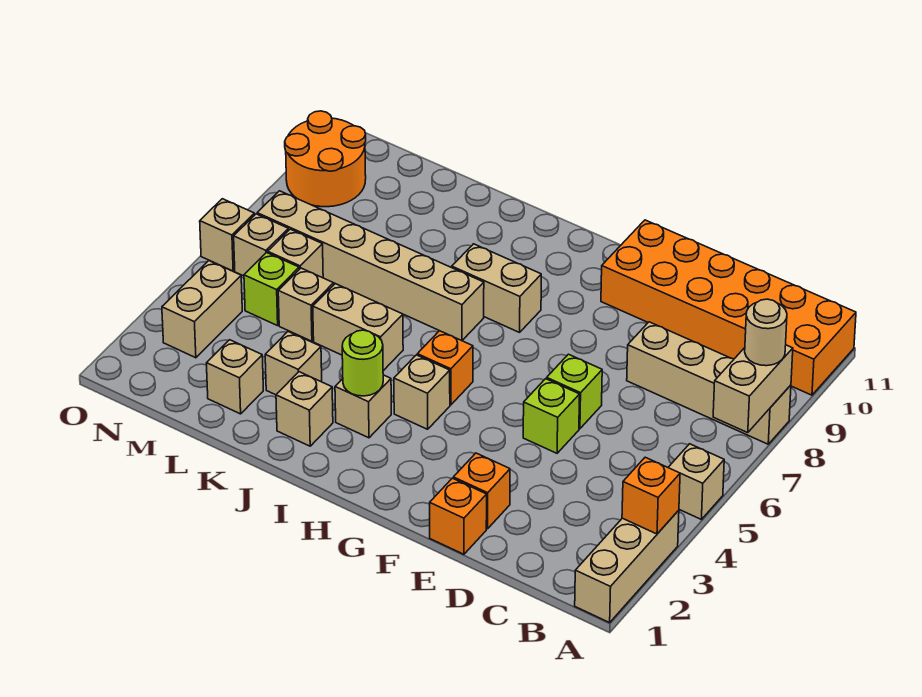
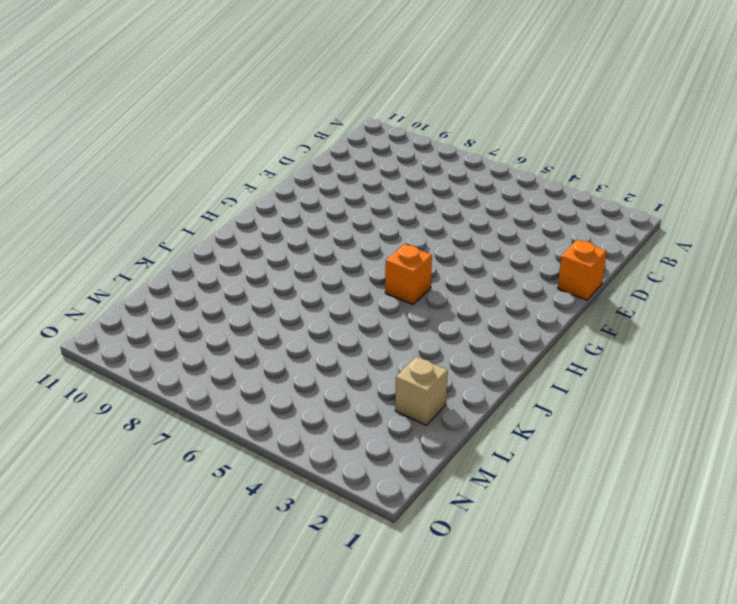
none -> tan brick A1:A3 level 1
none -> tan brick A5 level 1
none -> tan brick A8:D8 level 1

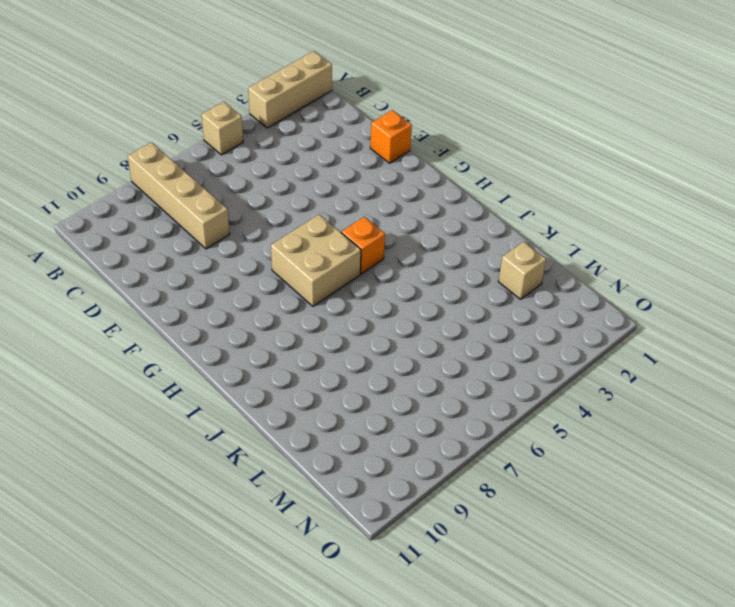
tan brick G6:H7 level 1 -> none
none -> orange brick A10:F11 level 1
none -> orange brick E2 level 1
none -> lime brick E5 level 1

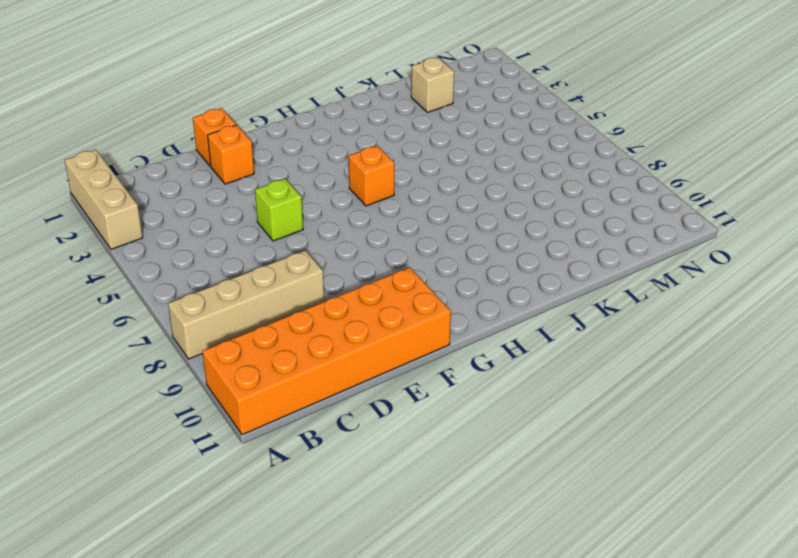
none -> tan brick A5 level 1
none -> lime brick E6 level 1
none -> tan brick H4 level 1

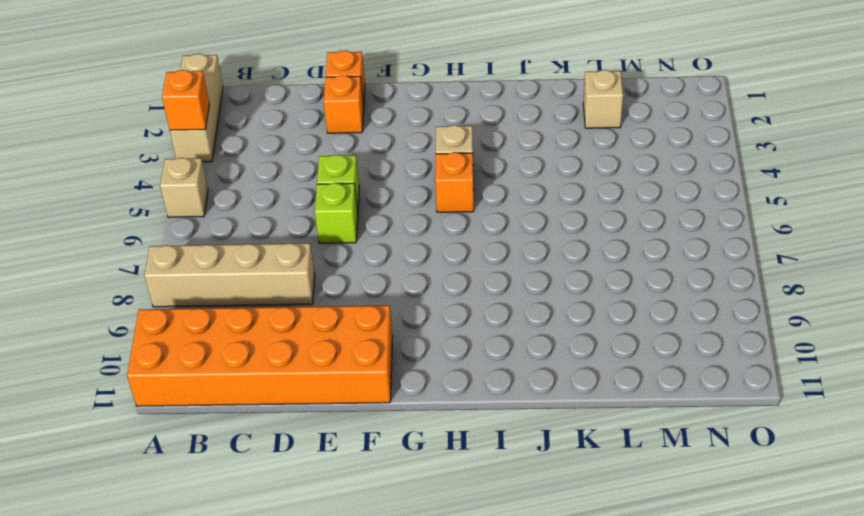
none -> tan brick H8:I8 level 1
none -> tan brick I3 level 1
none -> tan brick I7:N7 level 1

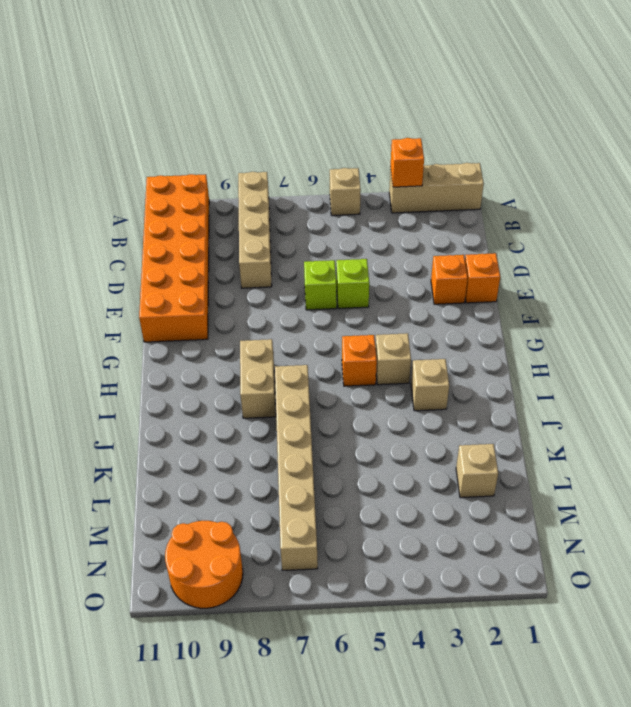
none -> tan brick J2 level 1
none -> tan brick J5:K5 level 1
none -> tan brick K3 level 1

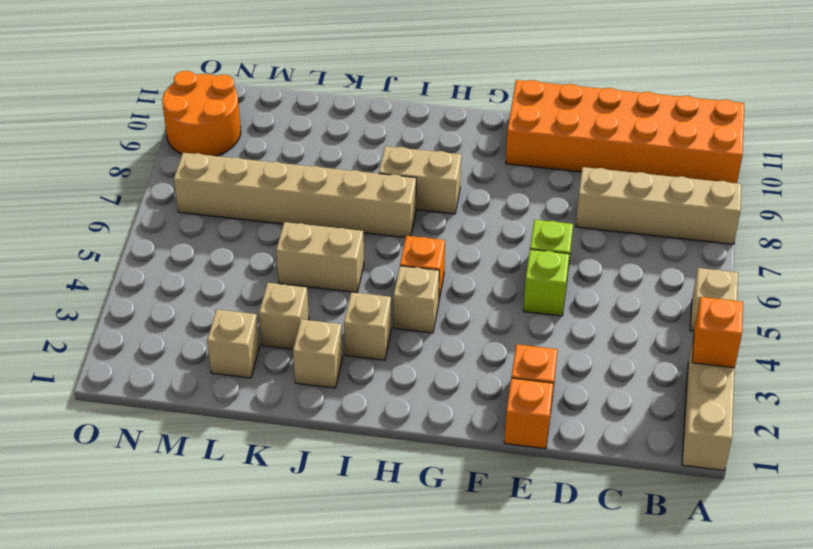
none -> tan brick L5 level 1
none -> lime brick M5 level 1
none -> tan brick M6 level 1

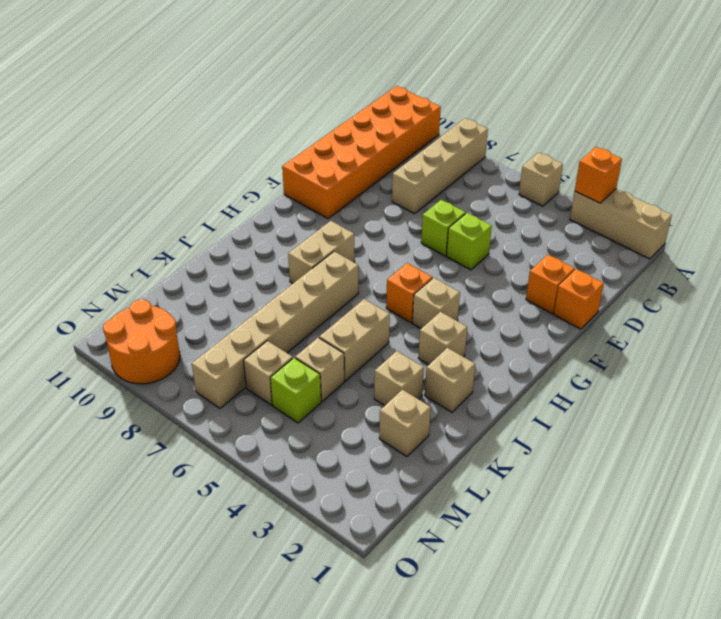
none -> tan brick N3:N4 level 1
none -> tan brick N6 level 1
none -> tan brick O6 level 1

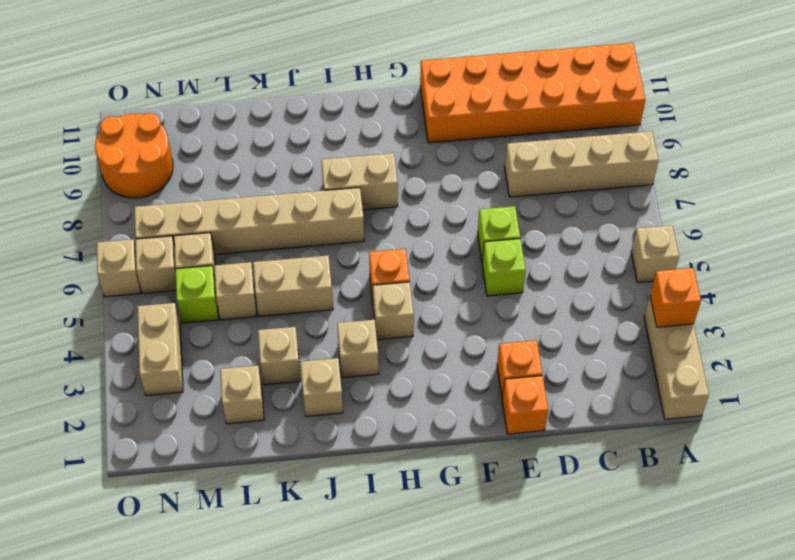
none -> tan brick A7:A8 level 2
none -> lime round brick I3 level 2
none -> tan round brick A8 level 3

